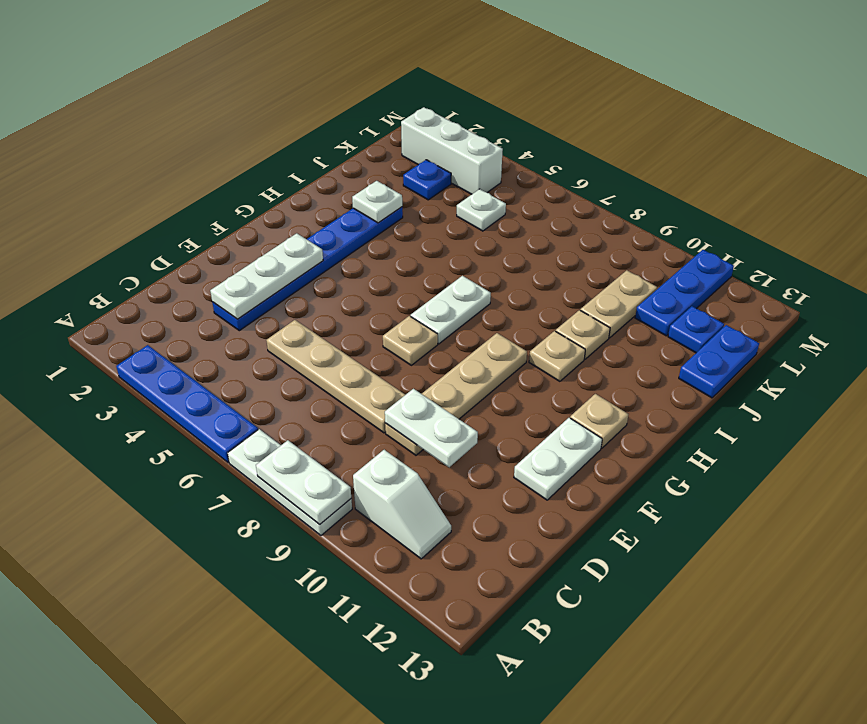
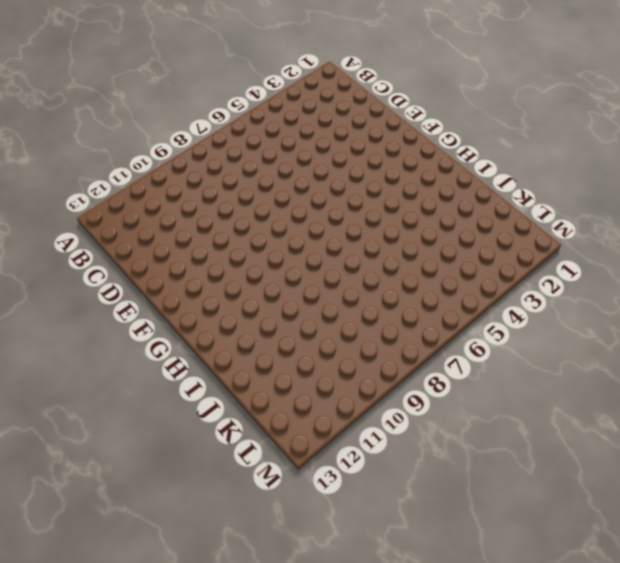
none -> blue plate A3:A6 level 1
none -> white plate A7:A9 level 1
none -> white slope B10:B11 level 1 top 10

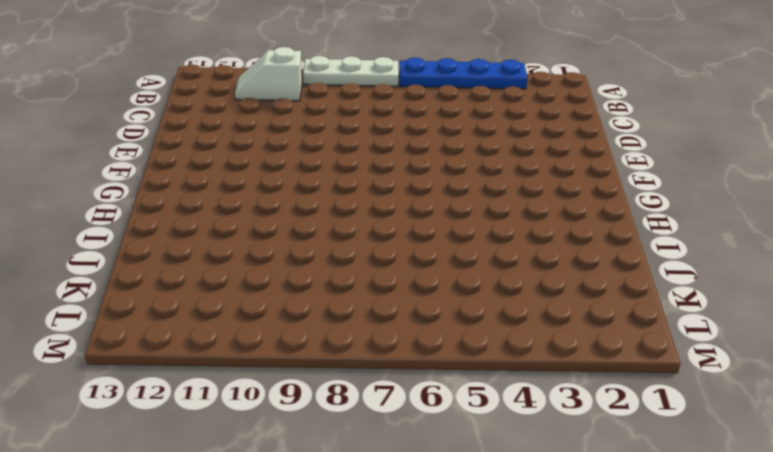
none -> blue plate D3:I3 level 1
none -> tan plate D5:D8 level 1
none -> tan plate D9:G9 level 1

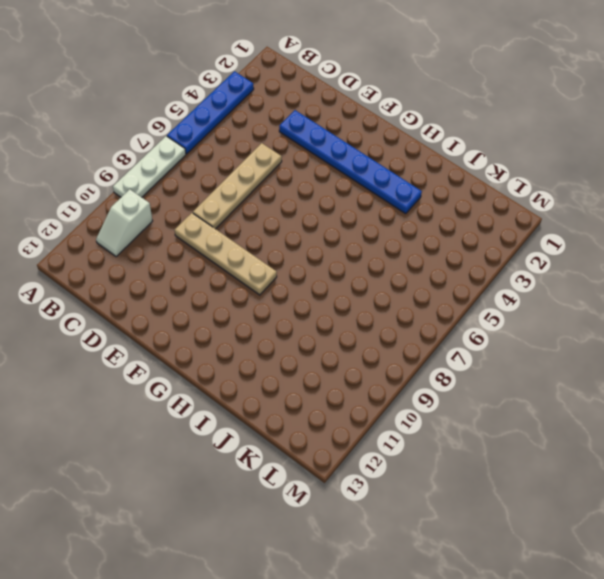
none -> white plate E12:F12 level 1
none -> tan plate F7 level 1
none -> white plate G7:H7 level 1

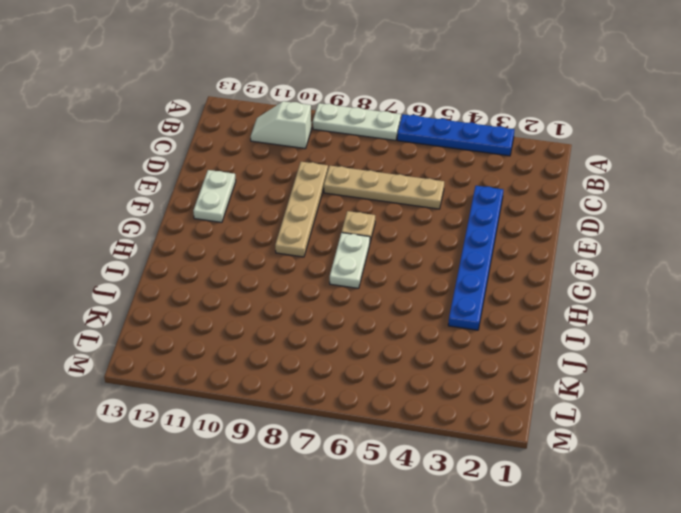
none -> tan plate G12 level 1
none -> tan plate H10 level 1
none -> tan plate I10 level 1

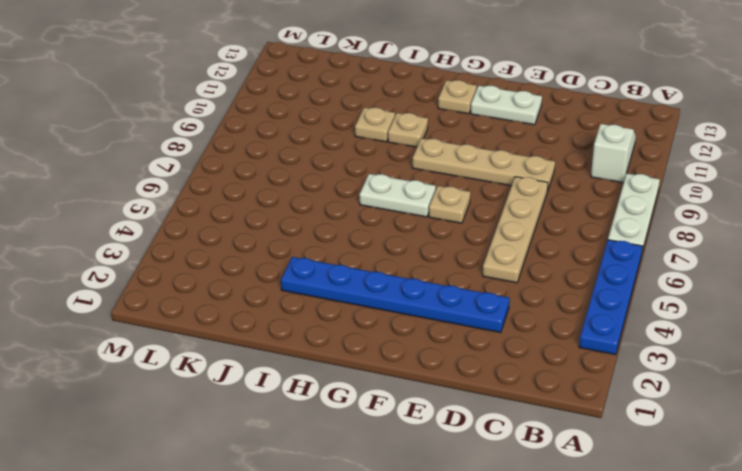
none -> tan plate J10:K10 level 1
none -> blue plate J13:K13 level 1
none -> blue plate K3 level 1

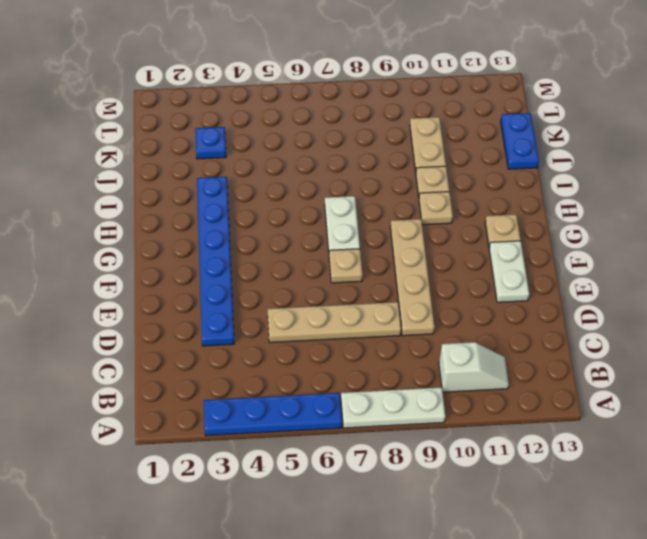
none -> white plate K5 level 1
none -> blue plate K11:M11 level 1
none -> blue plate K12 level 1

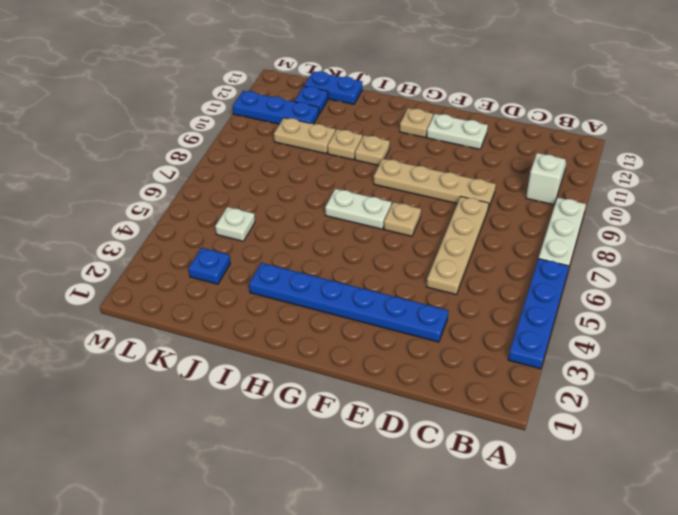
none -> white brick L2:L4 level 1
none -> white plate A8:A9 level 2
none -> white plate D3:F3 level 2

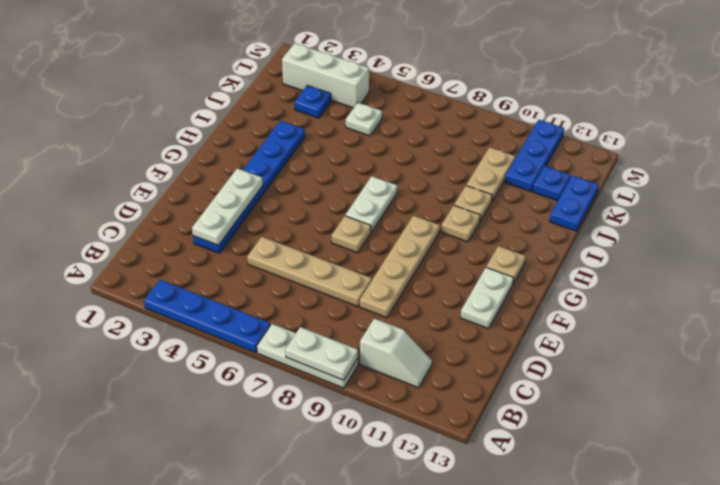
none -> white plate D9:D10 level 2
none -> white plate I3 level 2

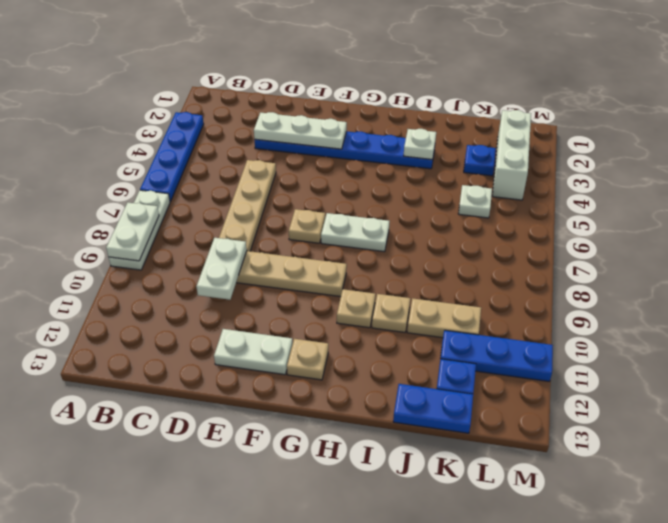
none -> white slope B10:B11 level 1 top 10

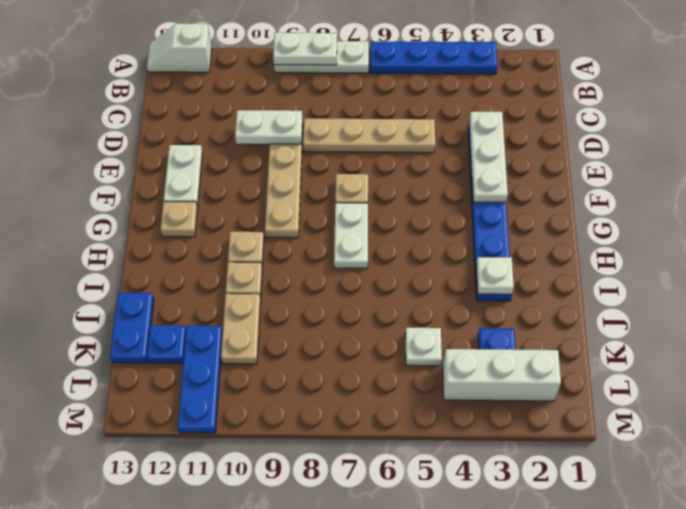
white slope A12:A13 level 1 top 12 -> white slope B10:B11 level 1 top 10

